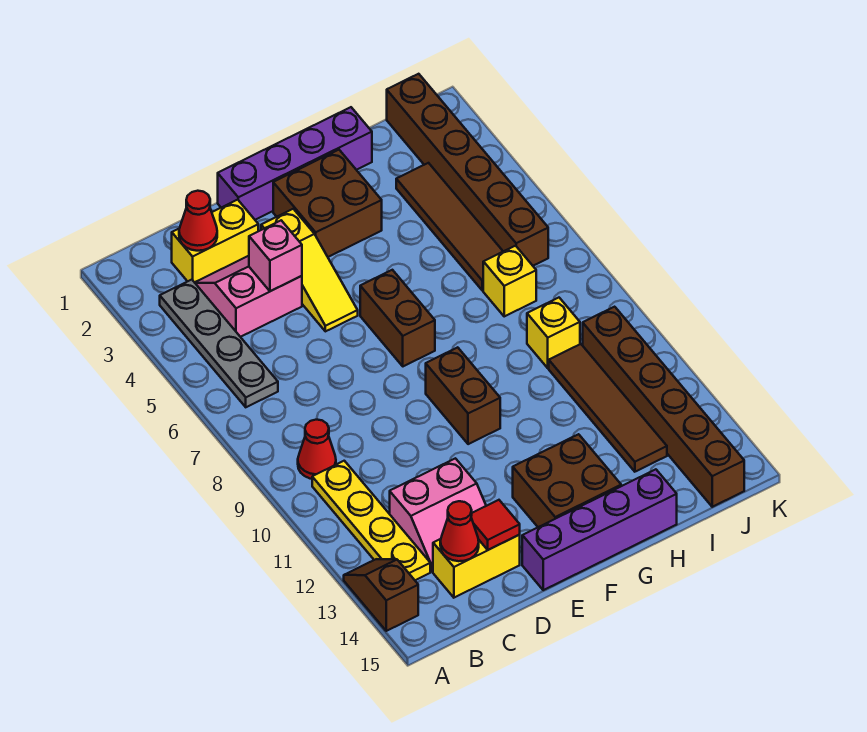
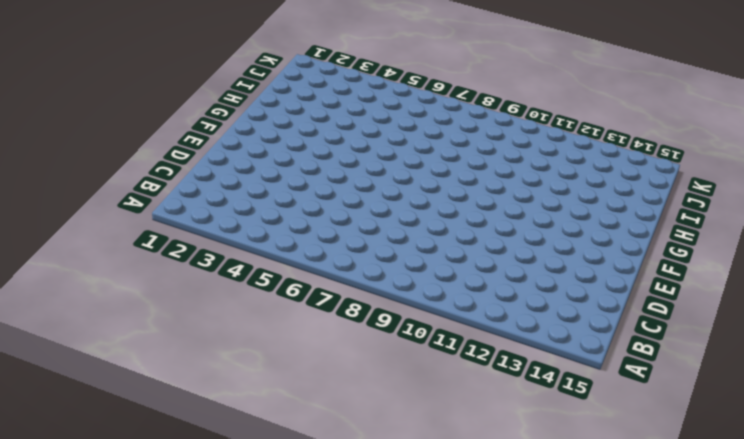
none -> brown slope A13:A14 level 1 top 14
none -> grey plate B3:B6 level 1
none -> red cone B9 level 1

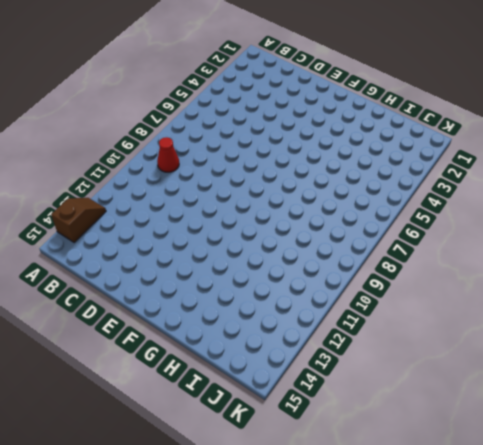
none -> grey plate B3:B6 level 1
none -> yellow plate B10:B13 level 1
none -> yellow brick C2:D2 level 1

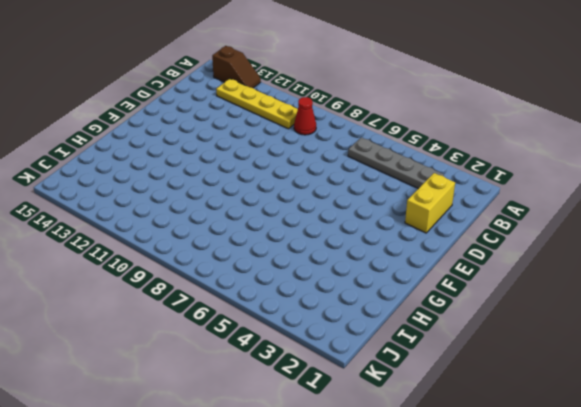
none -> pink slope C3:D4 level 1 top 4
none -> pink slope C12:D13 level 1 top 12
none -> yellow brick C14:D14 level 1

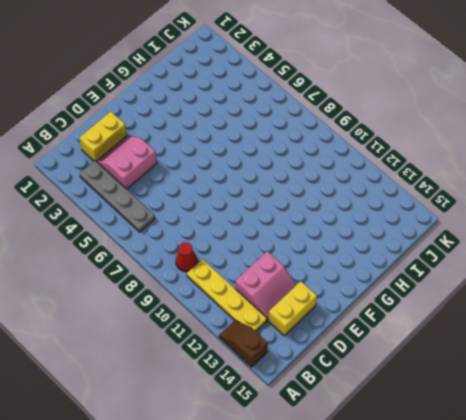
none -> purple brick E1:H1 level 1
none -> yellow slope E3:E5 level 1 top 3
none -> purple brick E15:H15 level 1

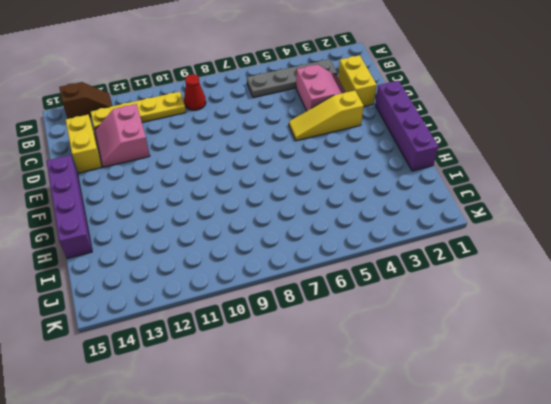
none -> brown brick F2:G3 level 1
none -> brown brick F6:F7 level 1
none -> brown brick F9:F10 level 1

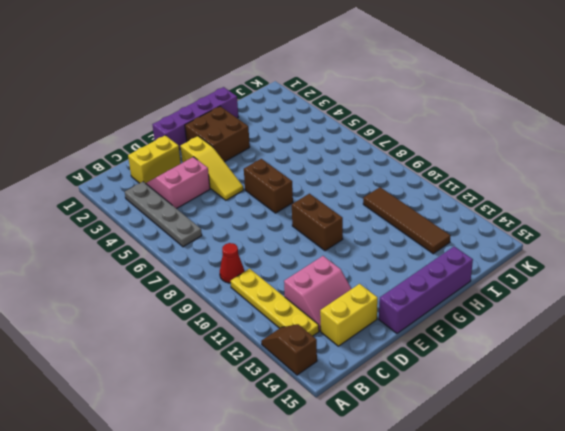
none -> brown brick F13:G14 level 1
none -> brown tile I3:I6 level 1
none -> yellow brick I7 level 1

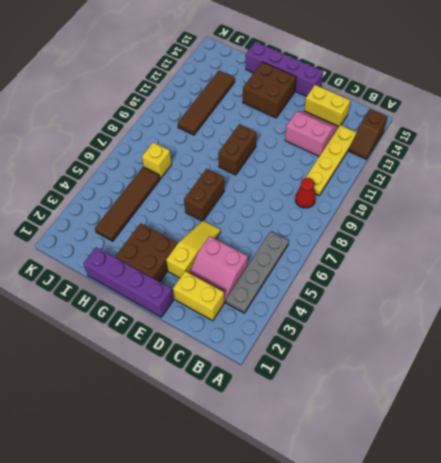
none -> yellow brick I9 level 1
none -> brown brick J1:J6 level 1
none -> brown brick J10:J15 level 1

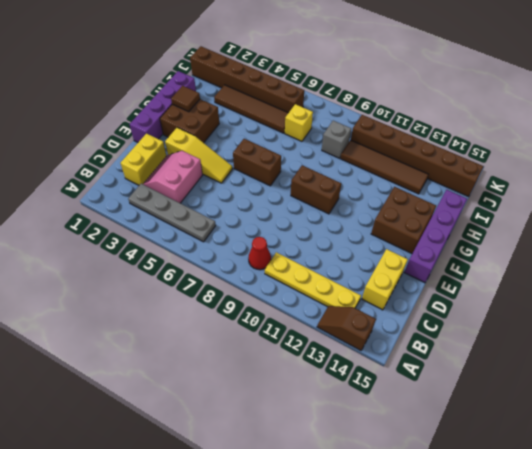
brown tile G2 level 2 -> none
grey brick I9 level 1 -> yellow brick I9 level 1
none -> pink slope C12:D13 level 1 top 12
none -> red cone C2 level 2
none -> red cone C14 level 2

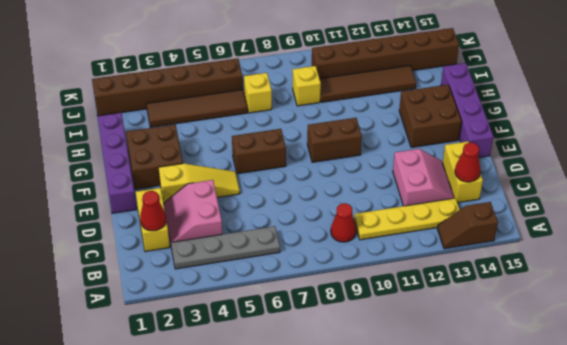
none -> pink brick D4 level 2
none -> red tile D14 level 2

